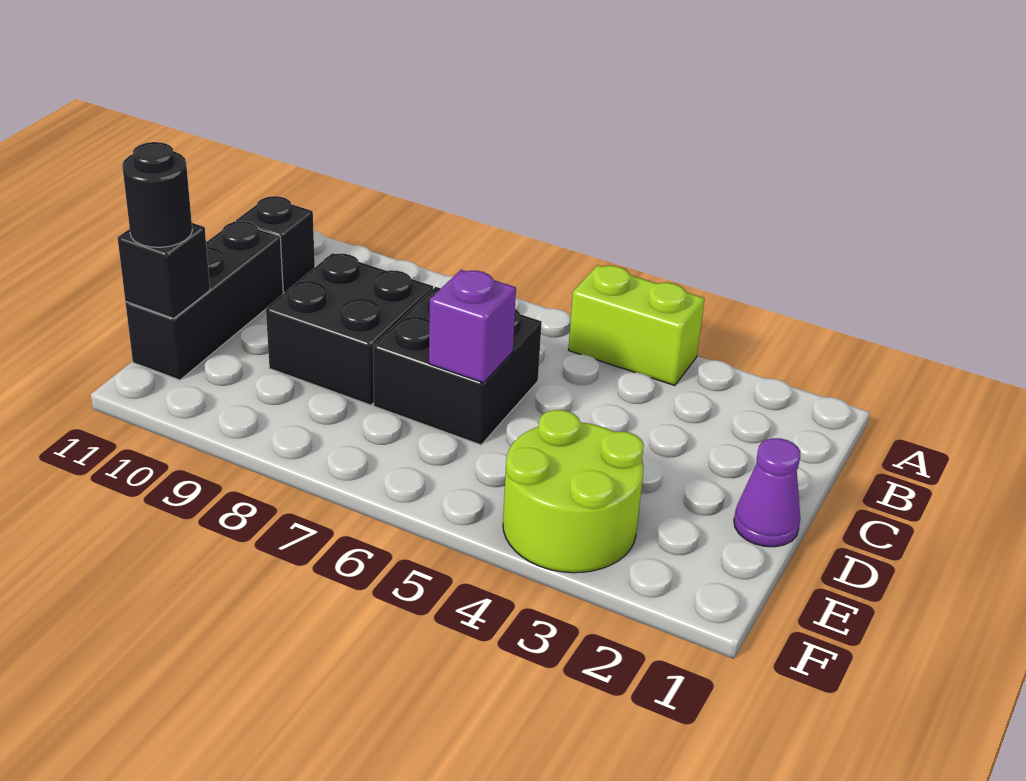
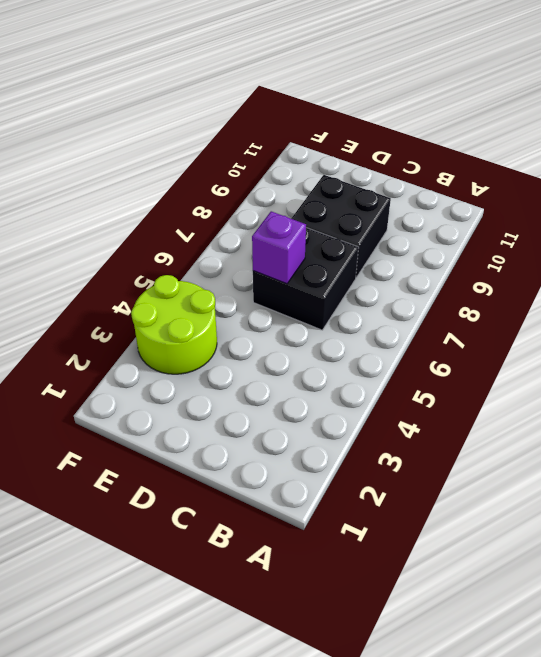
none -> lime brick A4:A5 level 1
none -> black brick B11 level 1

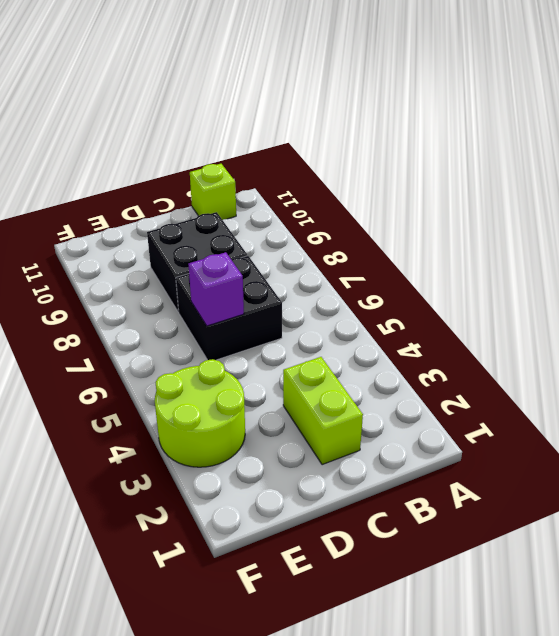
lime brick B11 level 1 -> black brick B11 level 1
lime brick C2:C3 level 1 -> lime brick A4:A5 level 1
none -> black brick C11:E11 level 1
none -> purple cone D1 level 1

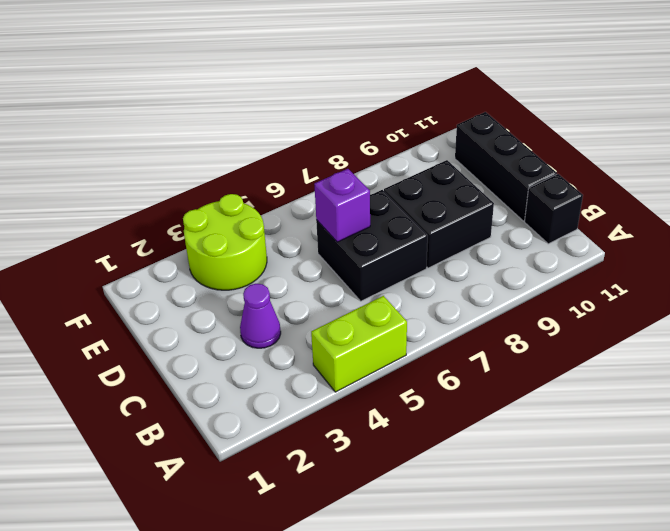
purple cone C3 level 1 -> purple cone D1 level 1
none -> black brick E11 level 2
none -> black round brick E11 level 3

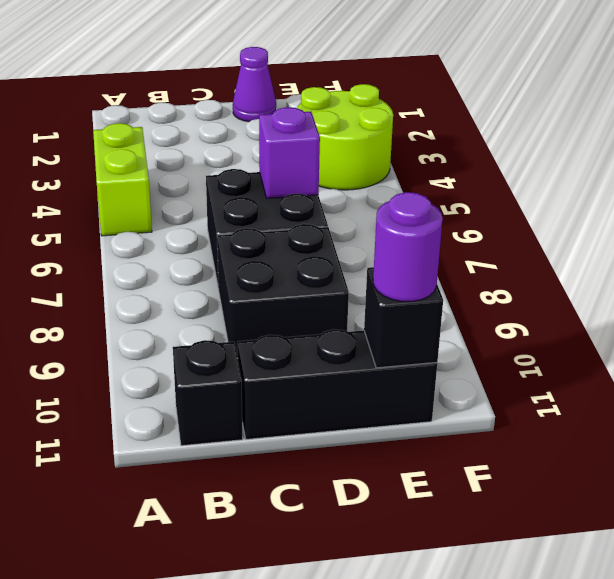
purple round brick E11 level 3 -> black round brick E11 level 3

